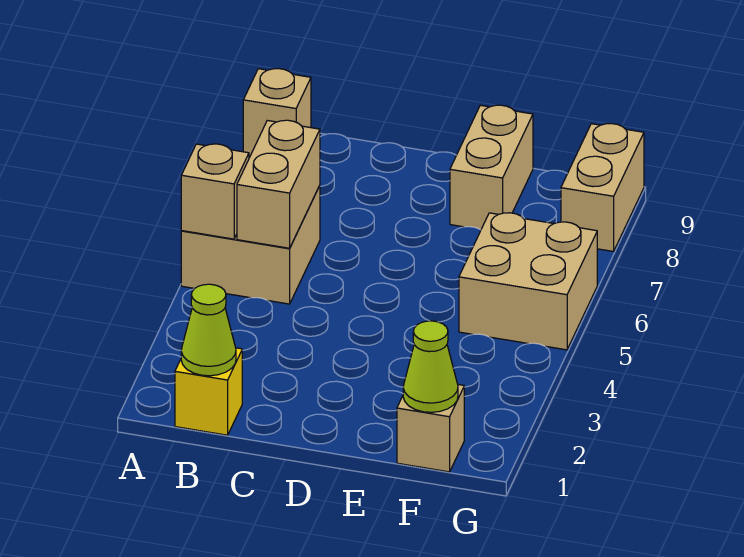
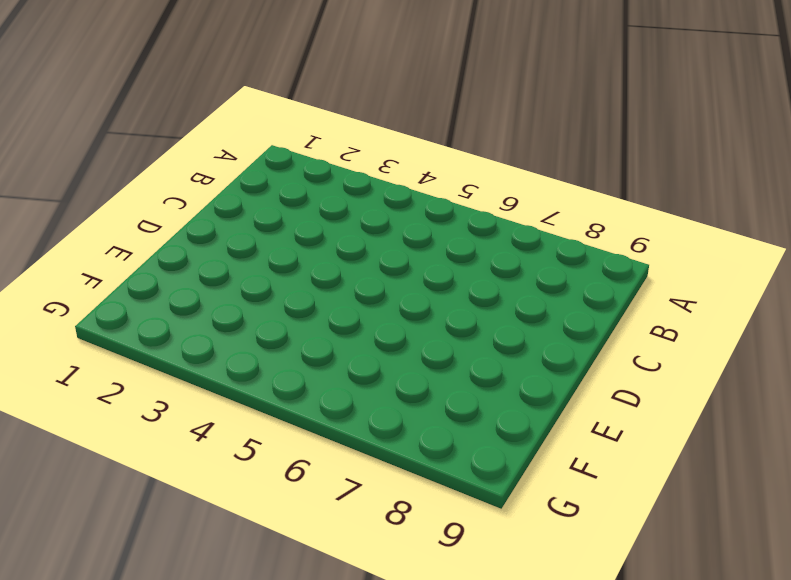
none -> tan brick A5:B6 level 1
none -> tan brick A9 level 1

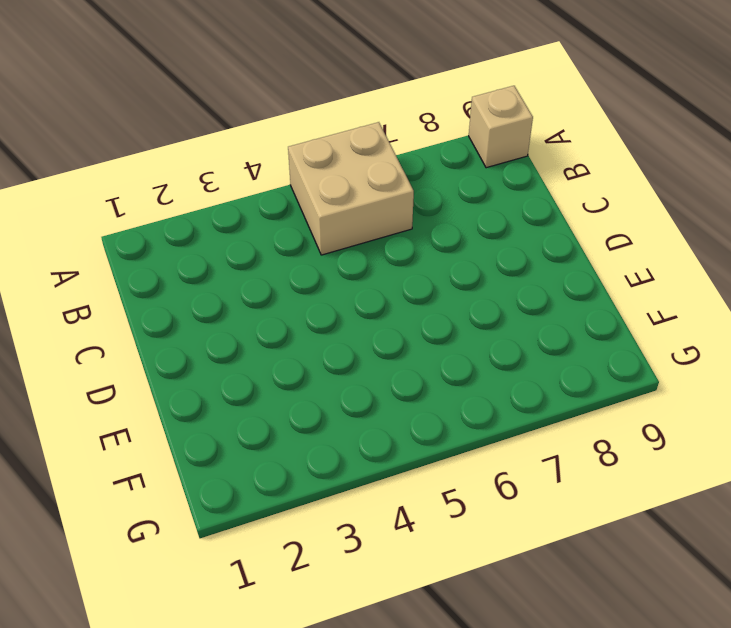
none -> yellow brick B1 level 1
none -> tan brick E8:E9 level 1

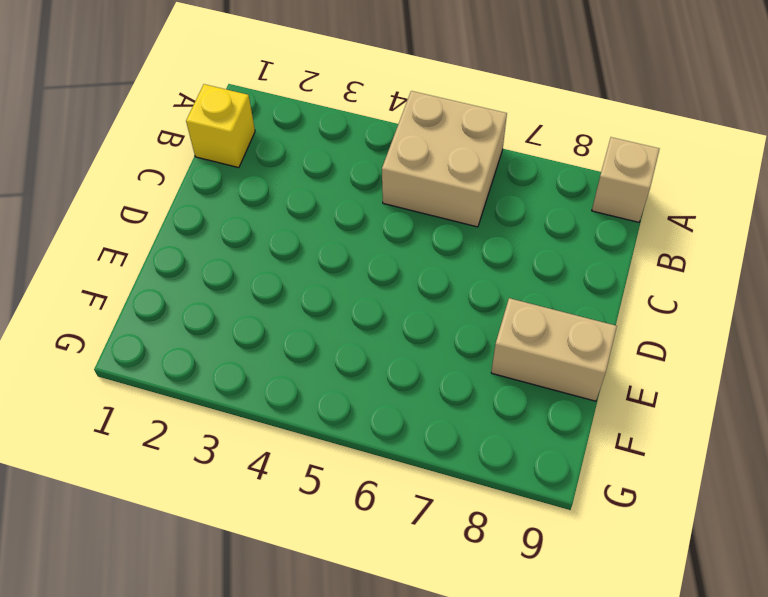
none -> tan brick F1 level 1
none -> tan brick F5:G6 level 1

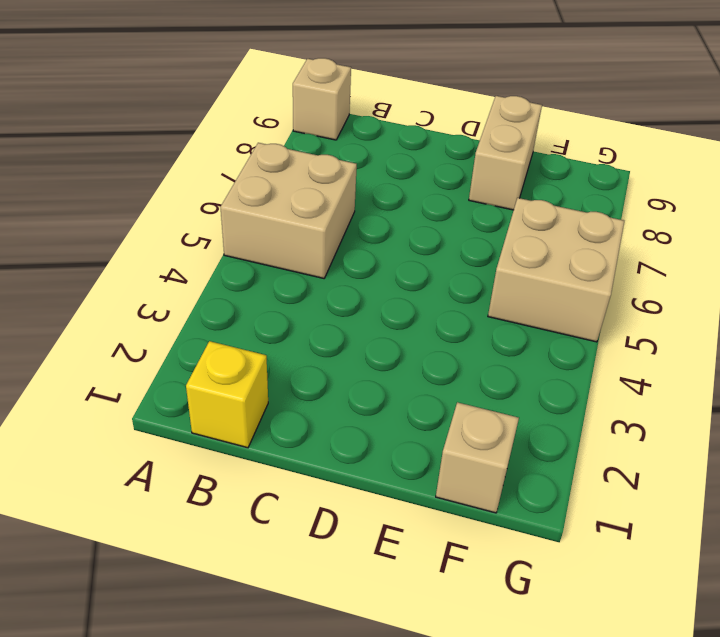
none -> tan brick G8:G9 level 1
none -> tan brick A5 level 2

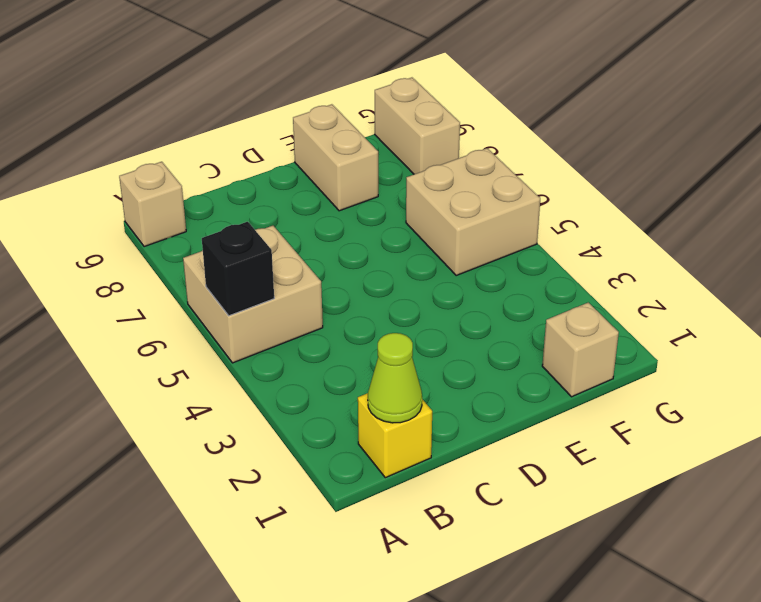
black brick A5 level 2 -> tan brick A5 level 2
none -> tan brick B5:B6 level 2
none -> lime cone F1 level 2

